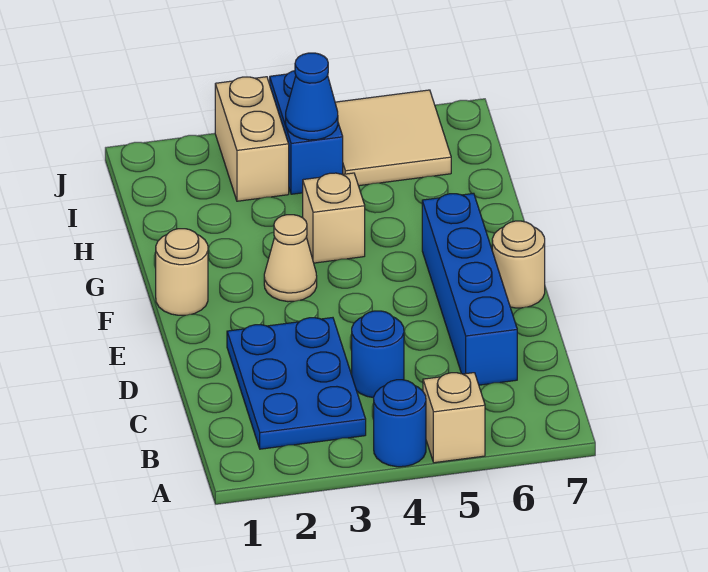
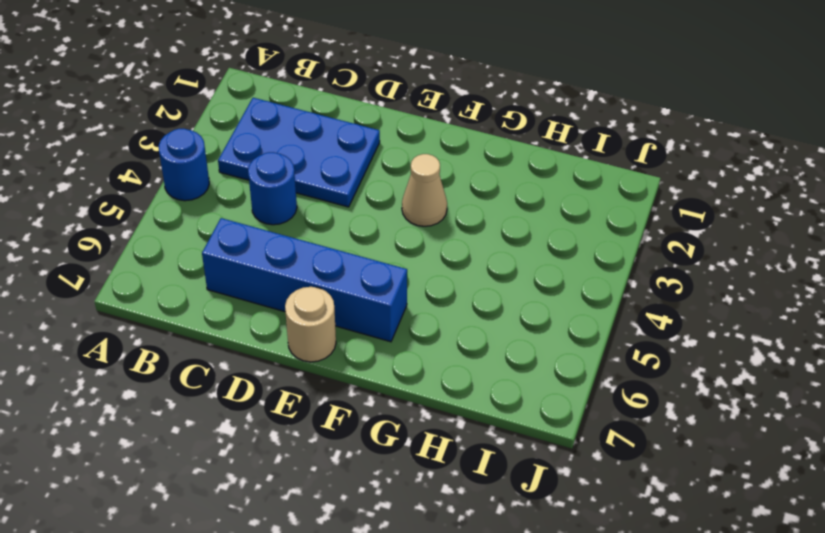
none -> tan brick A5 level 1
none -> tan round brick F1 level 1
none -> tan brick G4 level 1

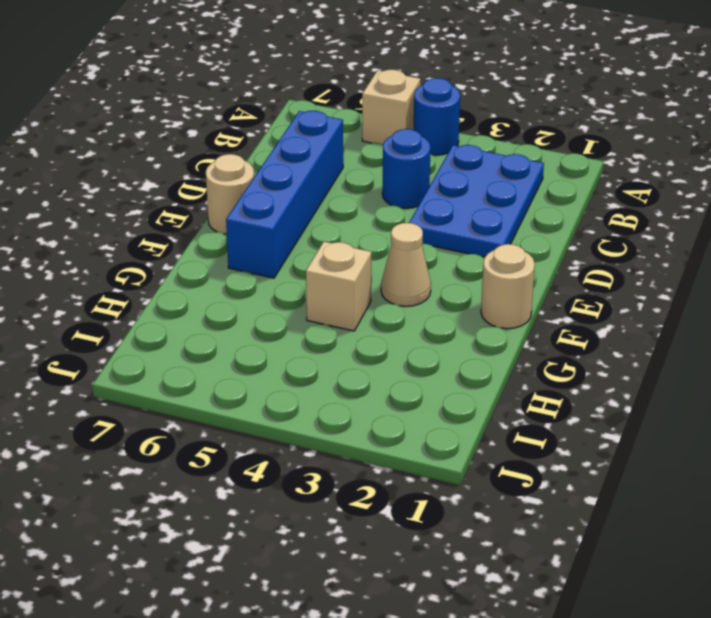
none -> tan brick I3:J3 level 1
none -> blue brick I4:J4 level 1
none -> tan tile I5:J6 level 1

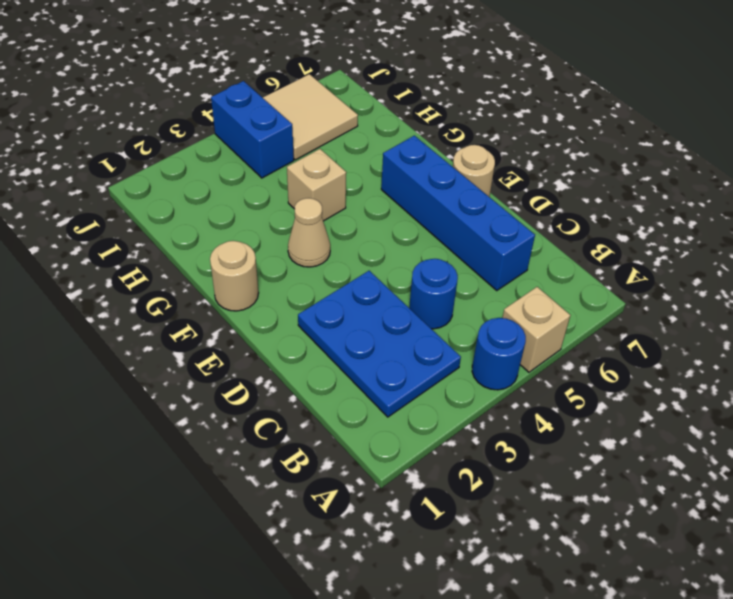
none -> tan brick I3:J3 level 1
none -> blue cone I4 level 2

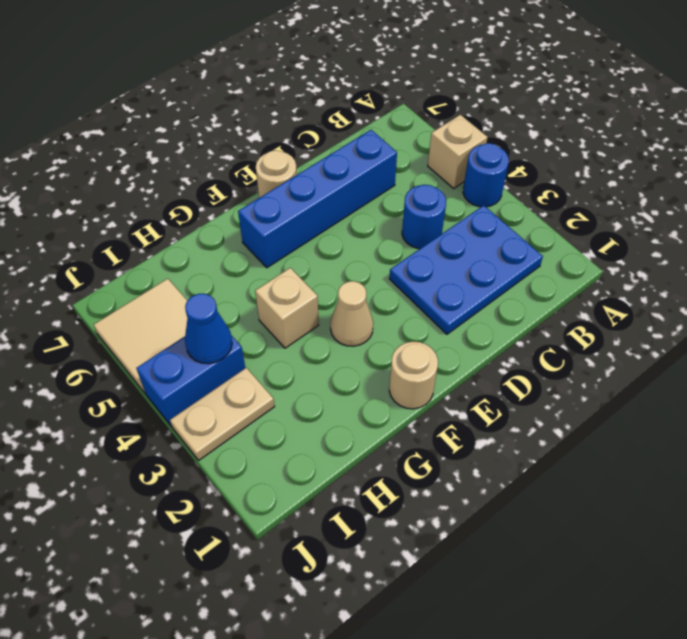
tan plate I3:J3 level 1 -> tan brick I3:J3 level 1

